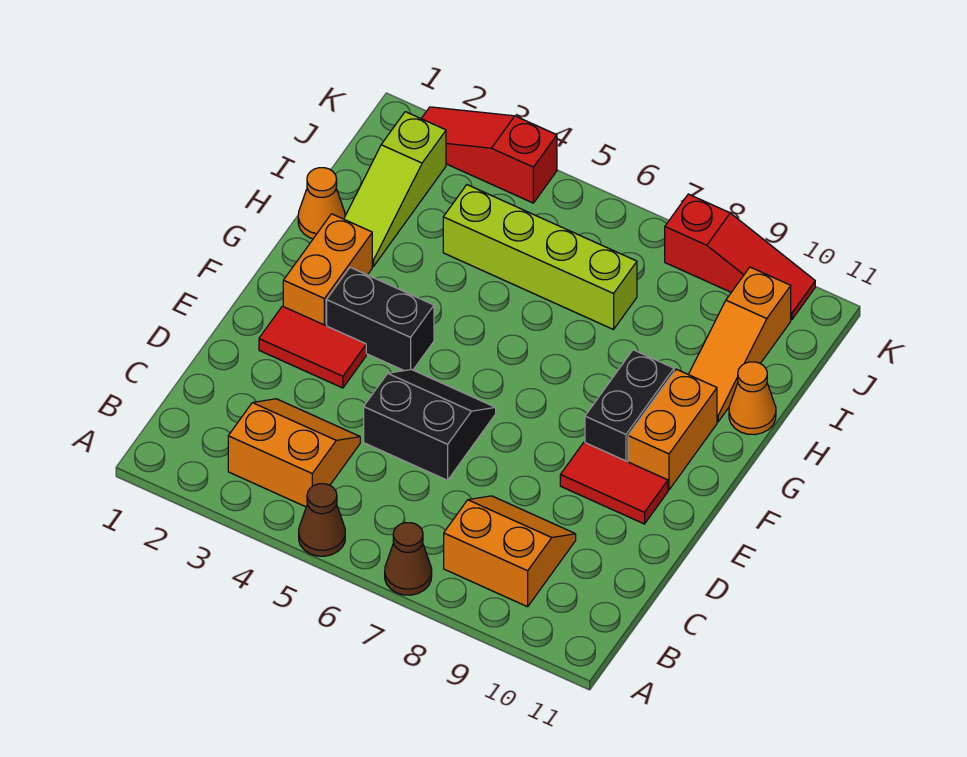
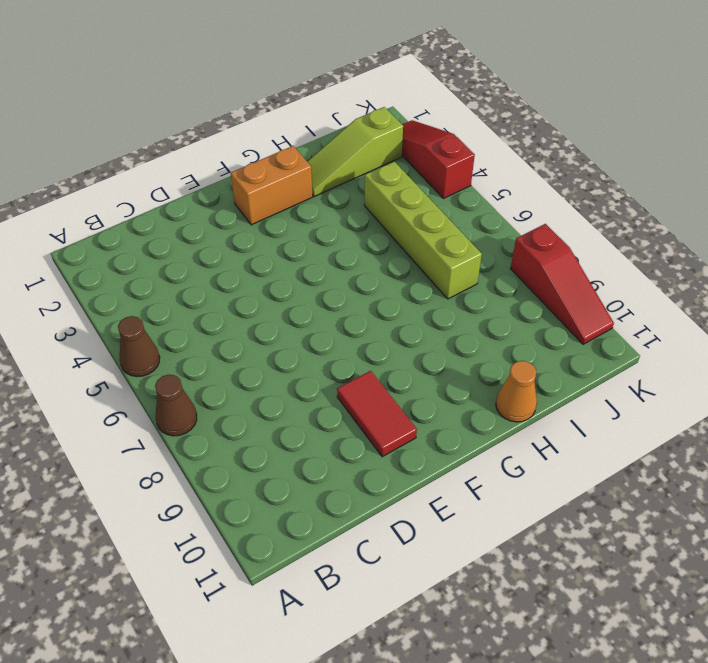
none -> orange slope B3:C4 level 1 top B
none -> orange slope B8:C9 level 1 top B
none -> black slope D5:E6 level 1 top D

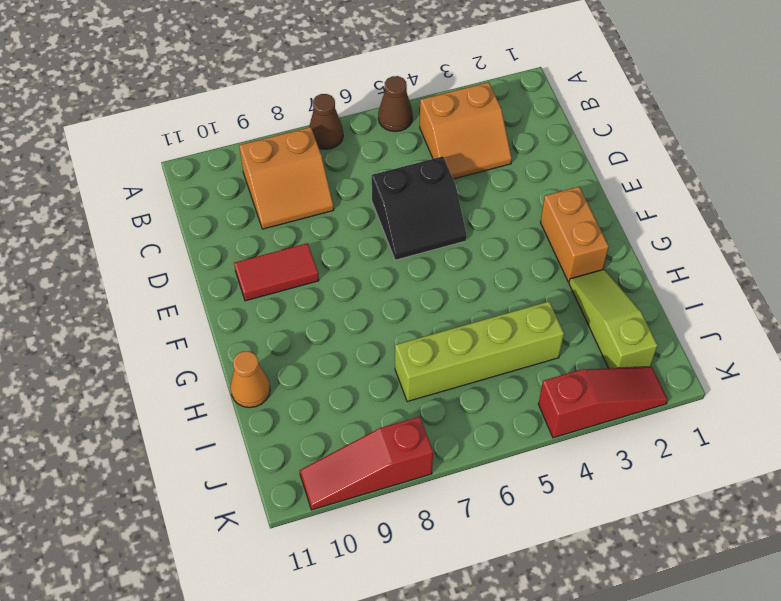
none -> red tile E2:E3 level 1
none -> black brick F3:F4 level 1
none -> black brick F9:G9 level 1

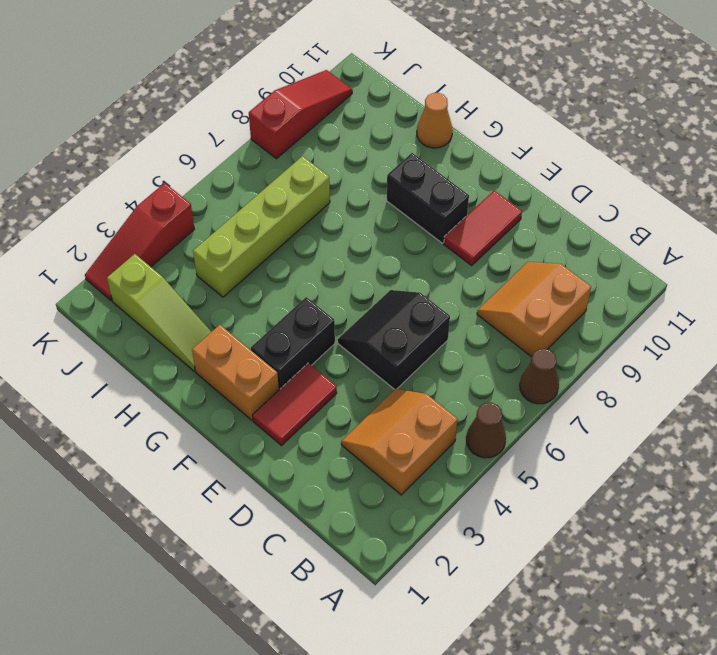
none -> orange brick F10:G10 level 1
none -> orange cone H1 level 1
none -> orange slope H10:J10 level 1 top J

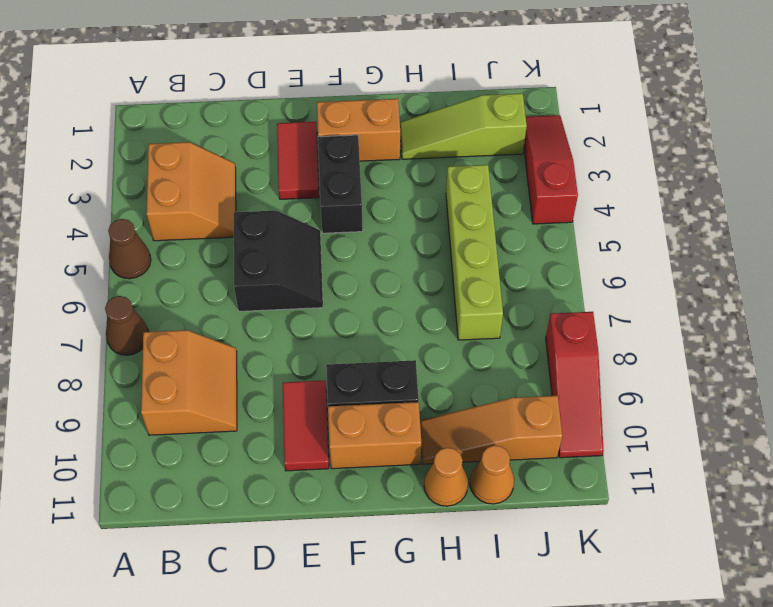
orange cone I11 level 1 -> orange cone H1 level 1

